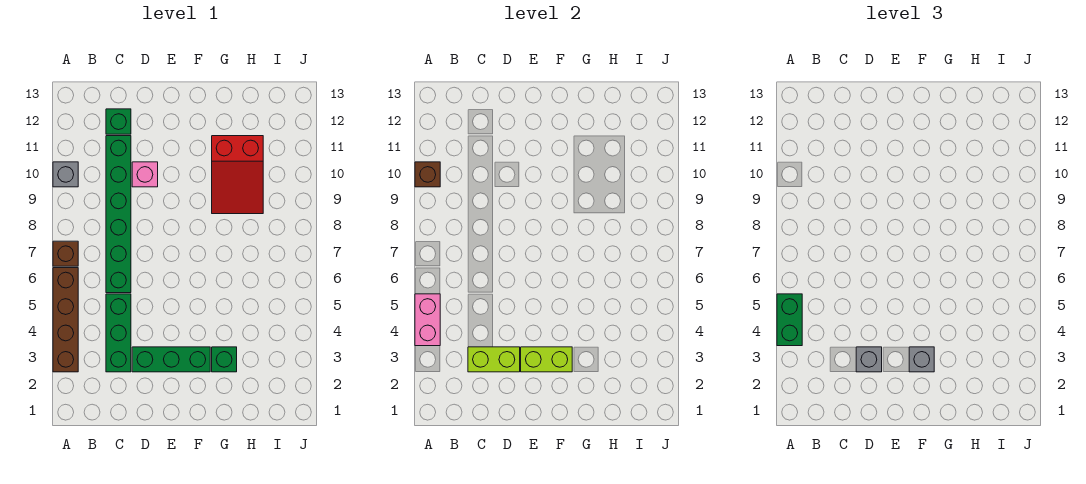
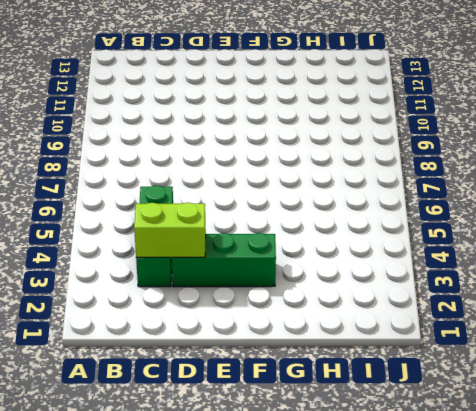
none -> brown brick A3:A6 level 1
none -> brown brick A7 level 1
none -> grey brick A10 level 1

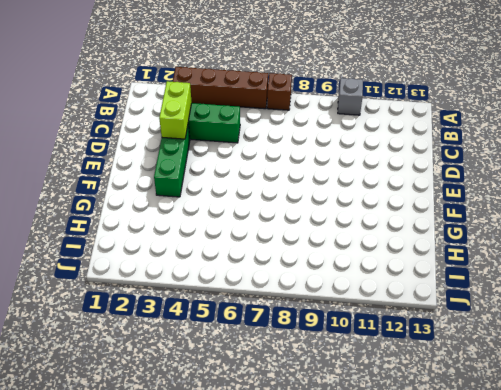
none -> green brick C6:C11 level 1
none -> green brick C12 level 1
none -> pink brick D10 level 1

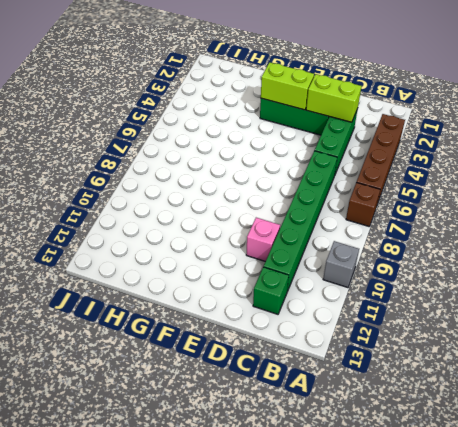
none -> green brick G3 level 1
none -> red slope G9:H11 level 1 top 11
none -> pink brick A4:A5 level 2

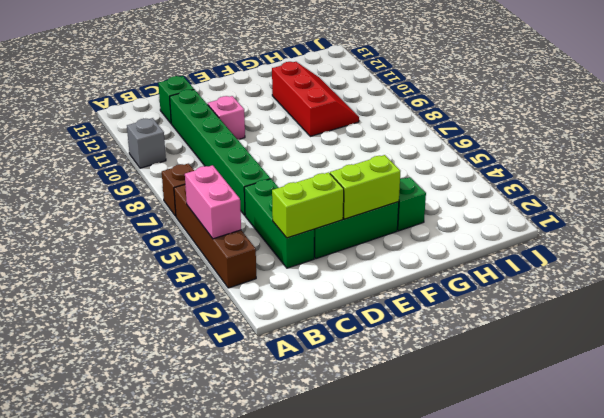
red slope G9:H11 level 1 top G -> red slope G9:H11 level 1 top 11
none -> brown brick A10 level 2
none -> green brick A4:A5 level 3
none -> grey brick D3 level 3

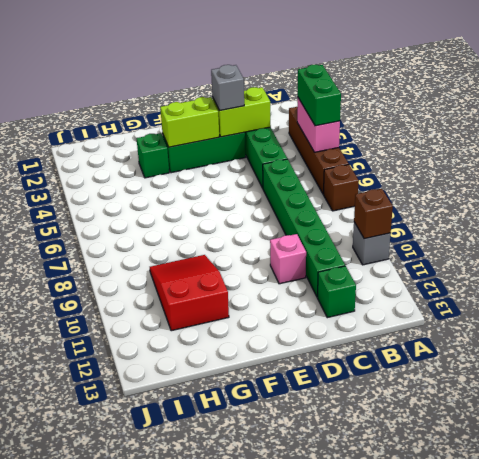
none -> grey brick F3 level 3

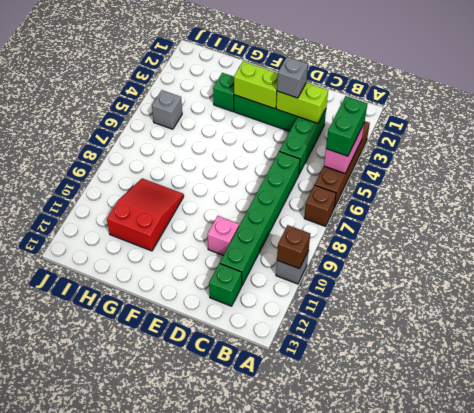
grey brick I5 level 1 -> grey brick F3 level 3

